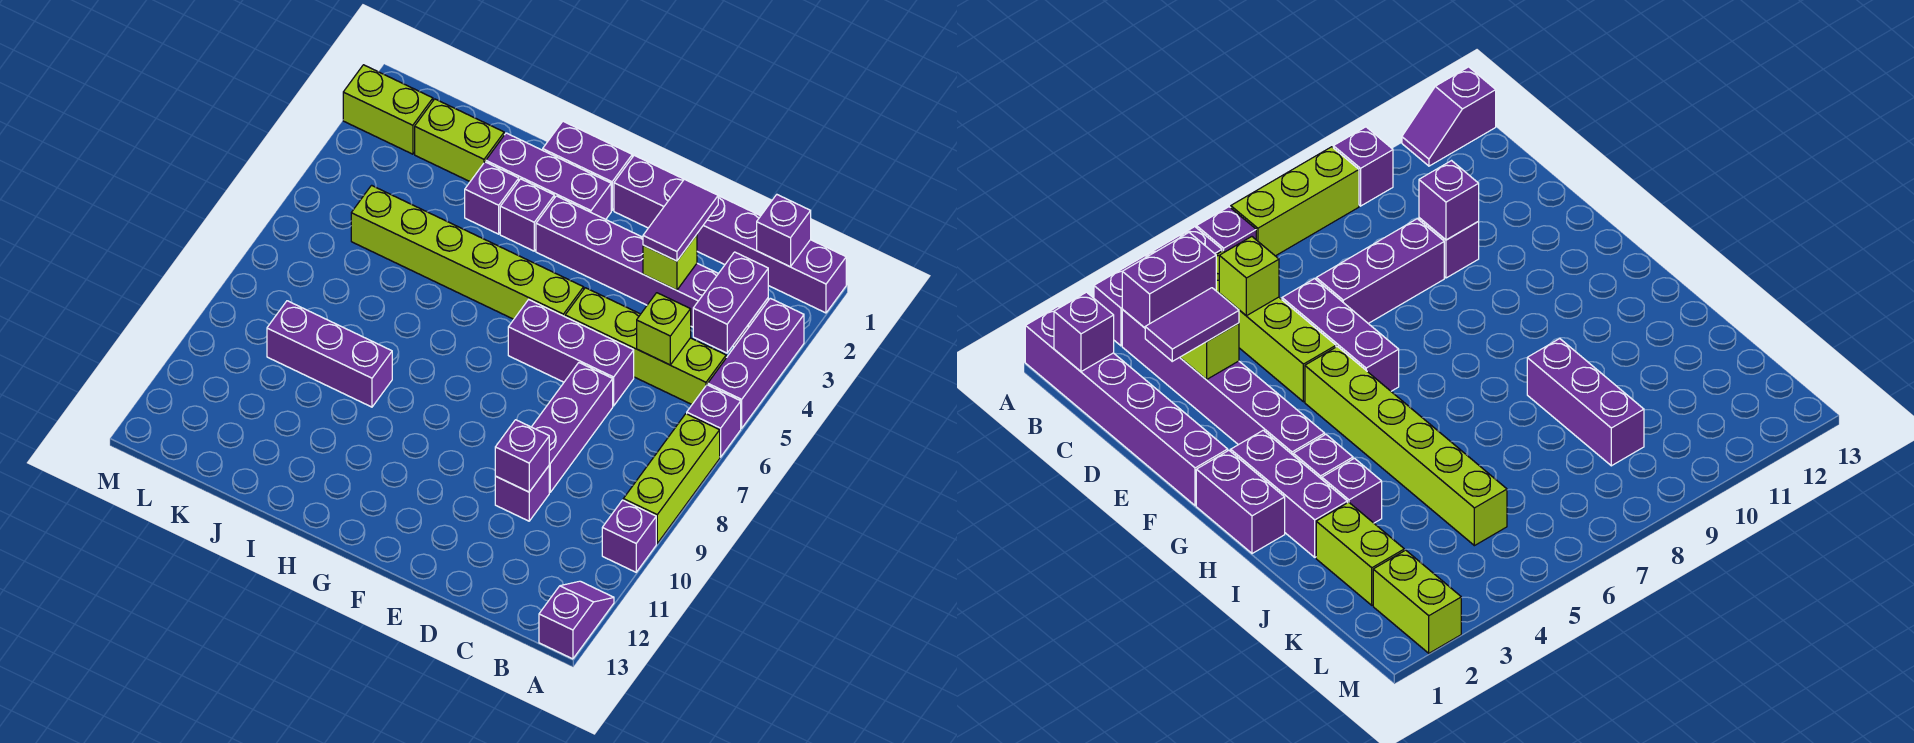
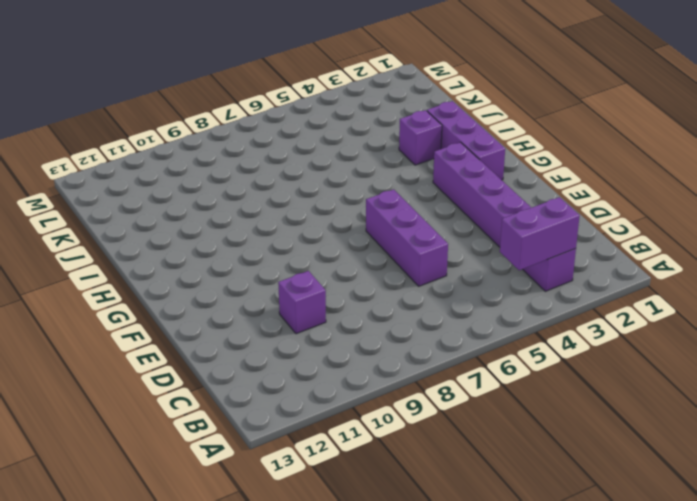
none -> purple brick A1:F1 level 1
none -> purple brick A3:A5 level 1
none -> purple brick A6 level 1

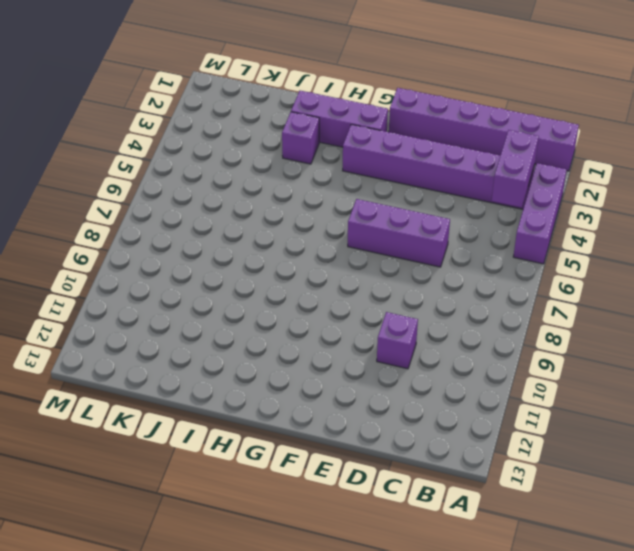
none -> purple brick A6 level 1
none -> lime brick A7:A9 level 1
none -> purple brick A10 level 1

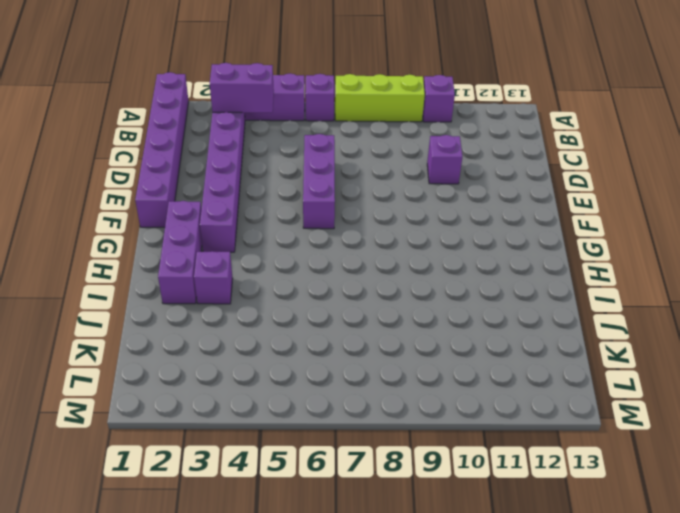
none -> purple slope A12:A13 level 1 top 13
none -> lime brick B5:E5 level 1
none -> purple brick D7:D9 level 1

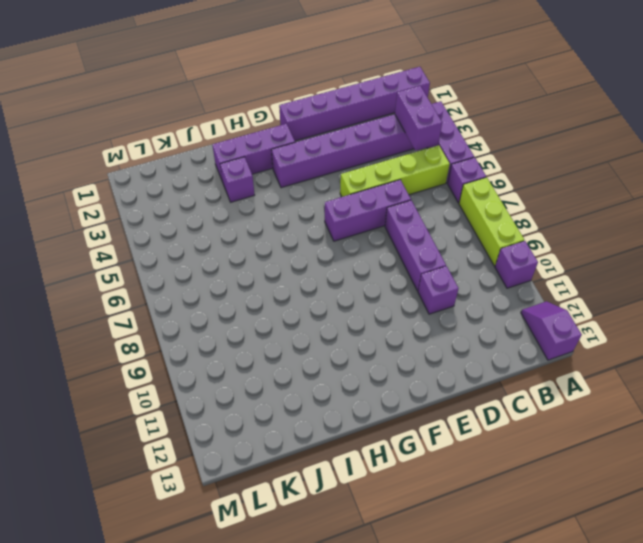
none -> lime brick F5:K5 level 1
none -> purple brick G1:H1 level 1
none -> purple brick H3 level 1

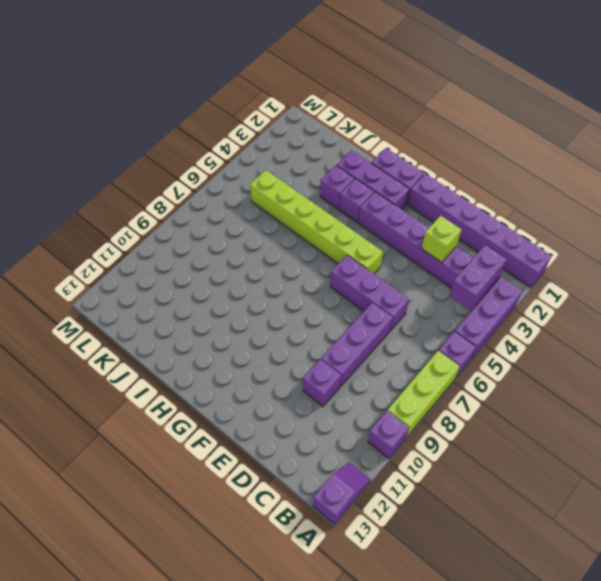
none -> lime brick B5:E5 level 1
none -> purple brick I9:K9 level 1
none -> lime brick J2:K2 level 1

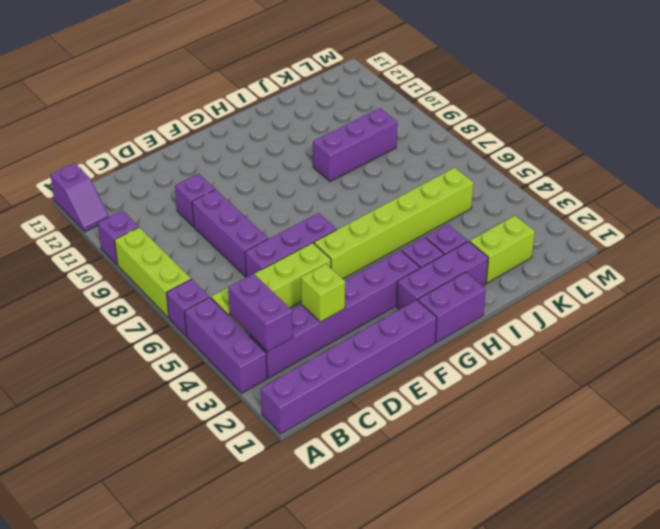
none -> lime brick L2:M2 level 1
none -> purple brick B1 level 2
none -> lime brick C5 level 2

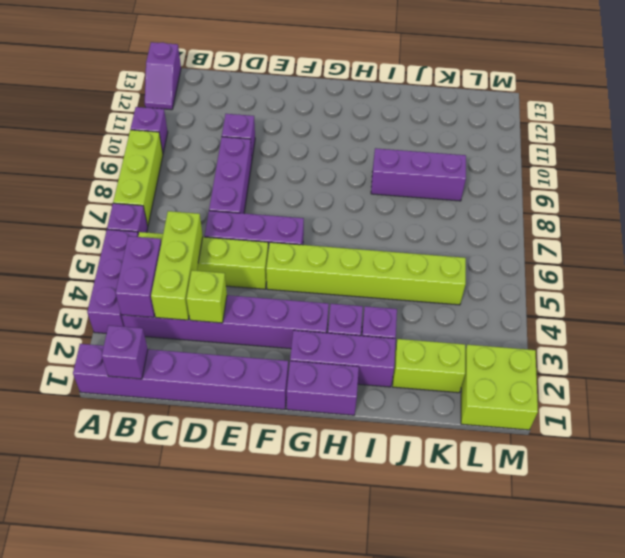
lime brick C3:C5 level 2 -> lime brick C5 level 2
lime brick L1:M2 level 1 -> lime brick L2:M2 level 1
none -> purple brick D10 level 2
none -> purple tile D2:D3 level 3

